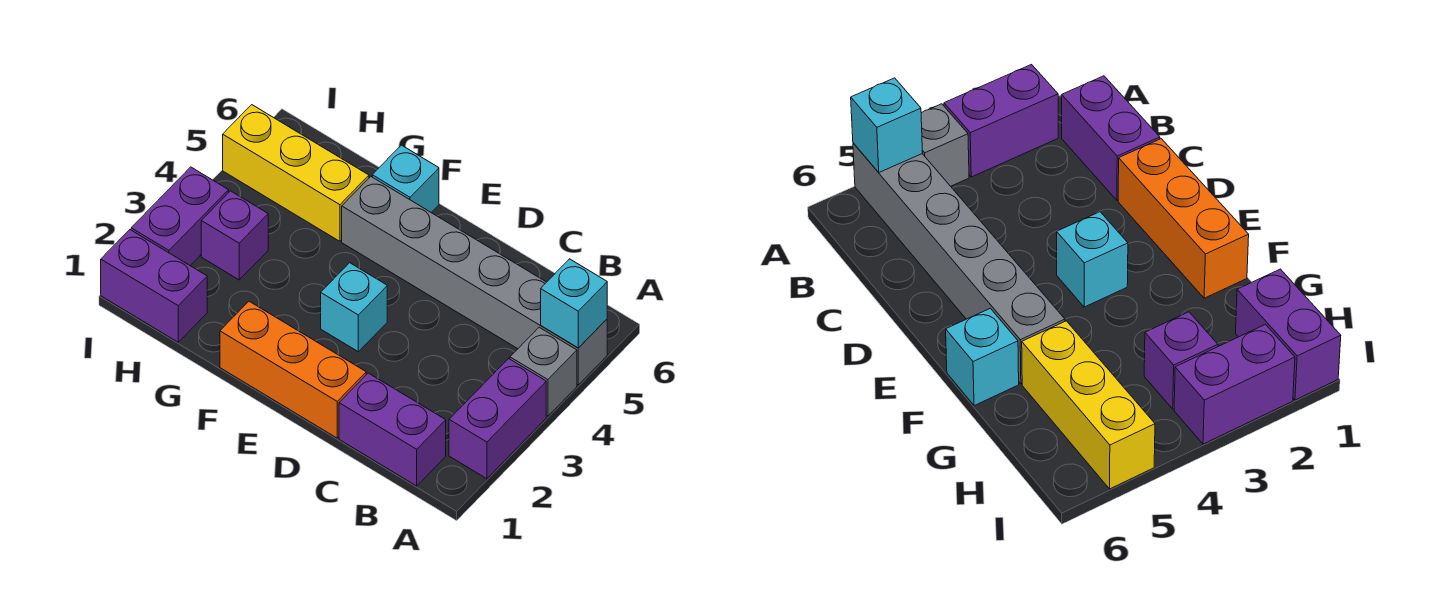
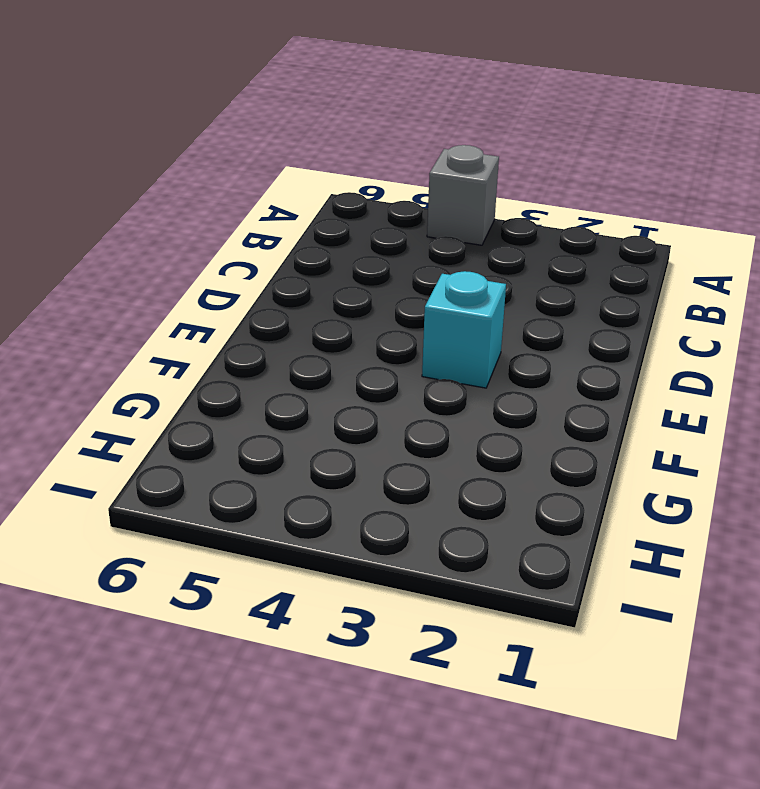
none -> purple brick A2:A3 level 1
none -> grey brick A5:F5 level 1
none -> purple brick B1:C1 level 1

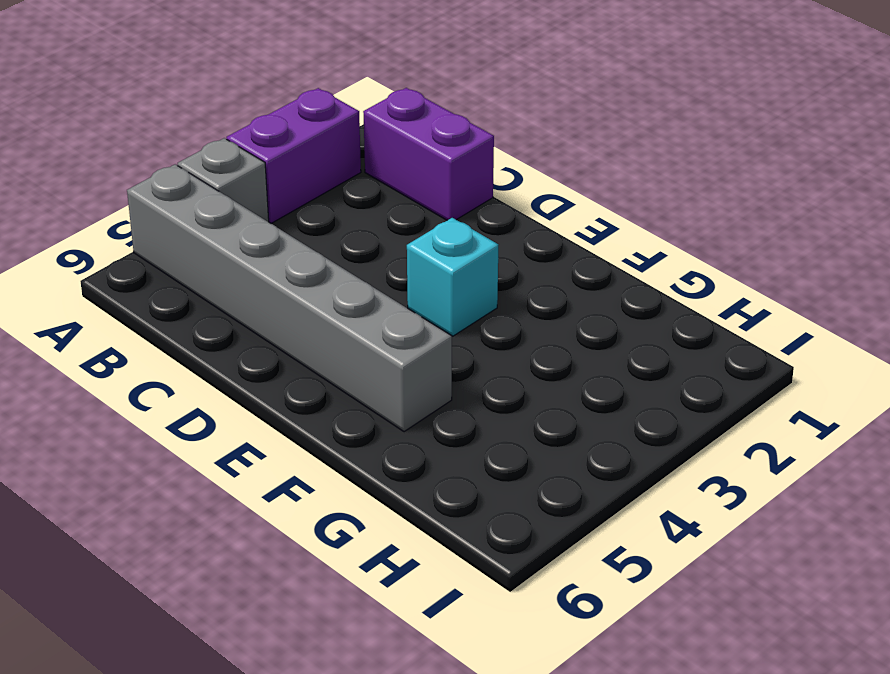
none -> orange brick D1:F1 level 1
none -> cyan brick F6 level 1
none -> yellow brick G5:I5 level 1

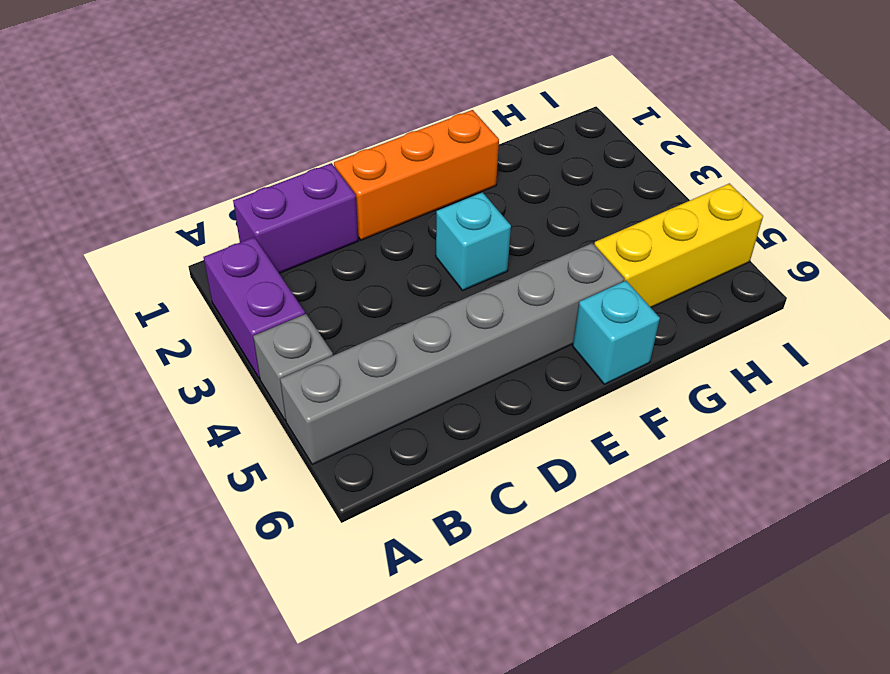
none -> purple brick H1:I1 level 1
none -> purple brick H3 level 1
none -> purple brick I2:I3 level 1

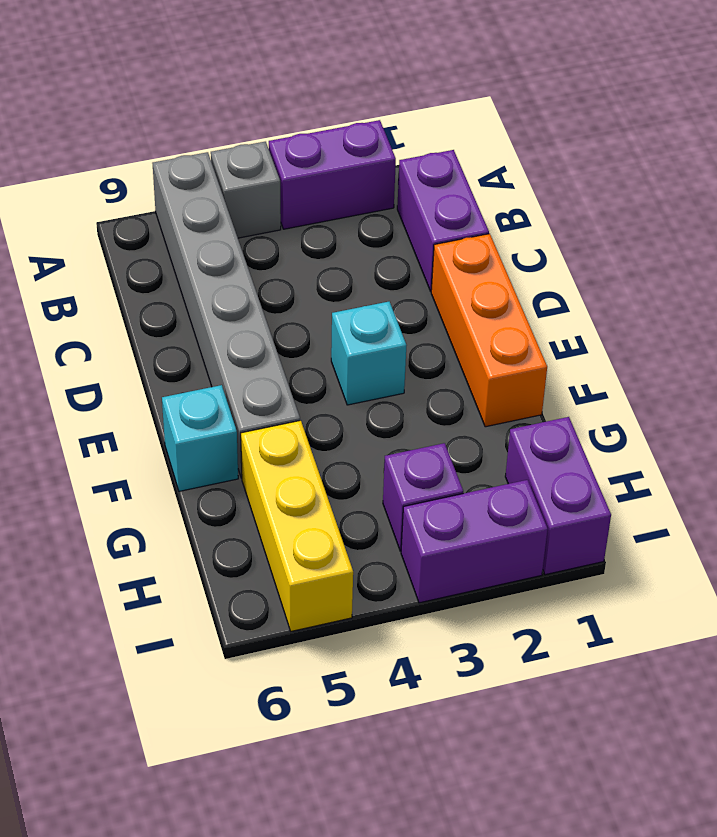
none -> cyan brick A5 level 2

